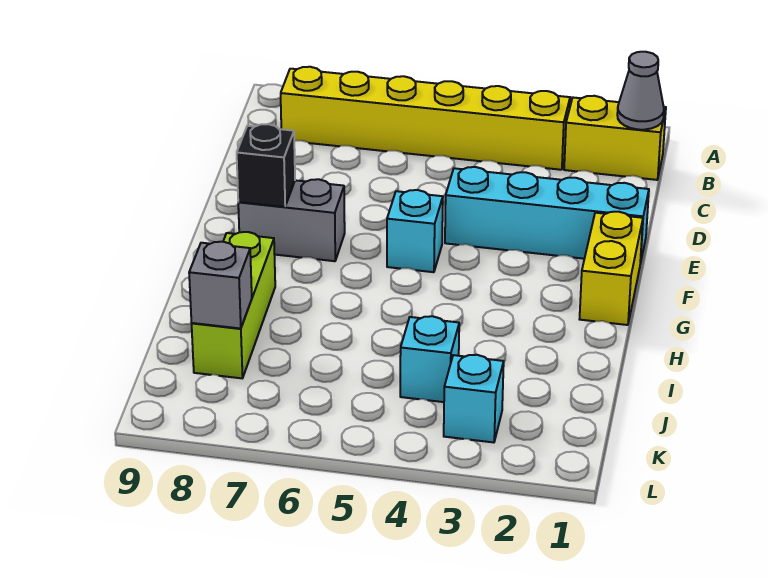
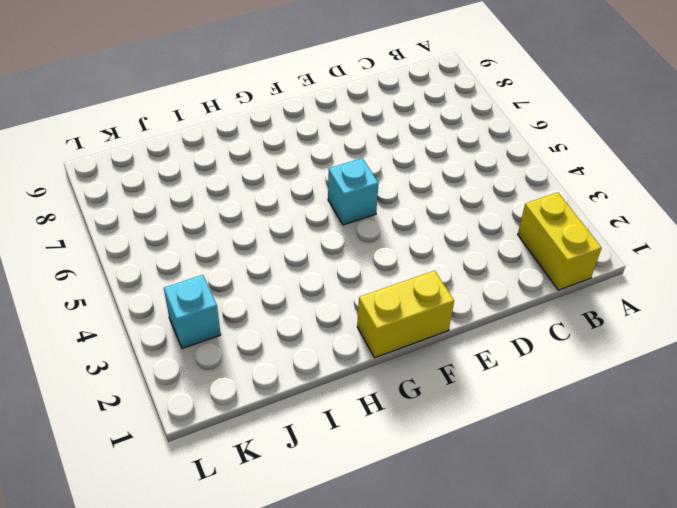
none -> yellow brick B3:B8 level 1
none -> cyan brick E1:E4 level 1
none -> grey brick F7:F8 level 1

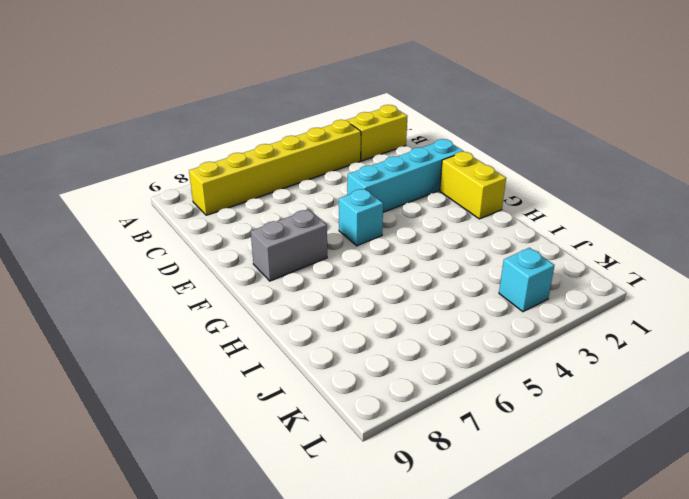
none -> lime brick H8:J8 level 1
none -> cyan brick J4 level 1
none -> grey cone B1 level 2

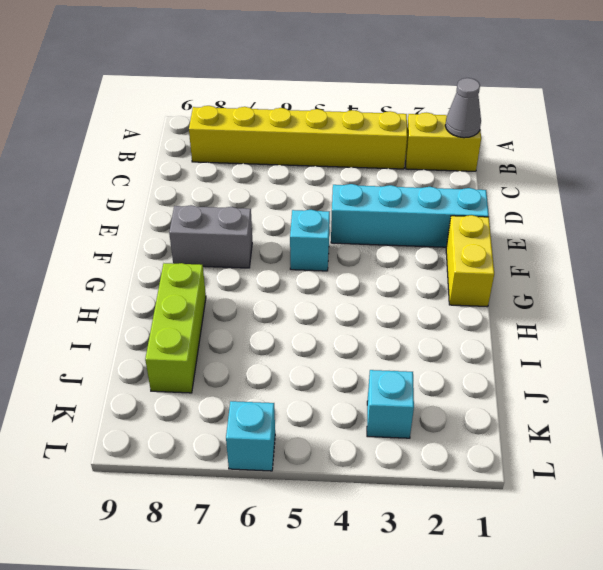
cyan brick L6 level 1 -> cyan brick J4 level 1
none -> black brick F8 level 2
none -> grey brick J8 level 2

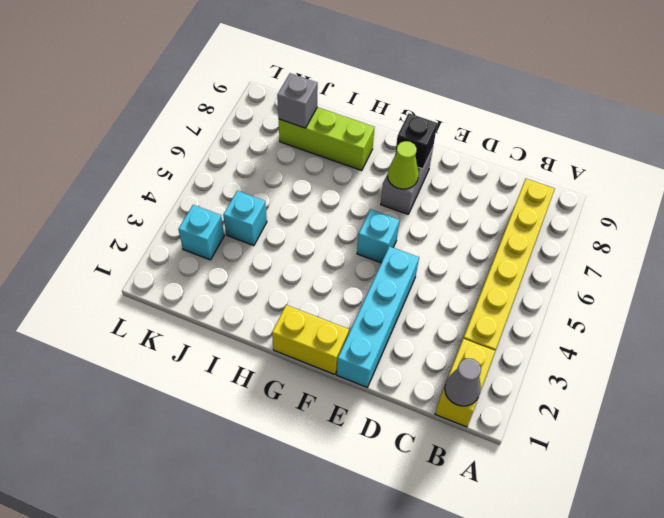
lime cone F7 level 2 -> none

